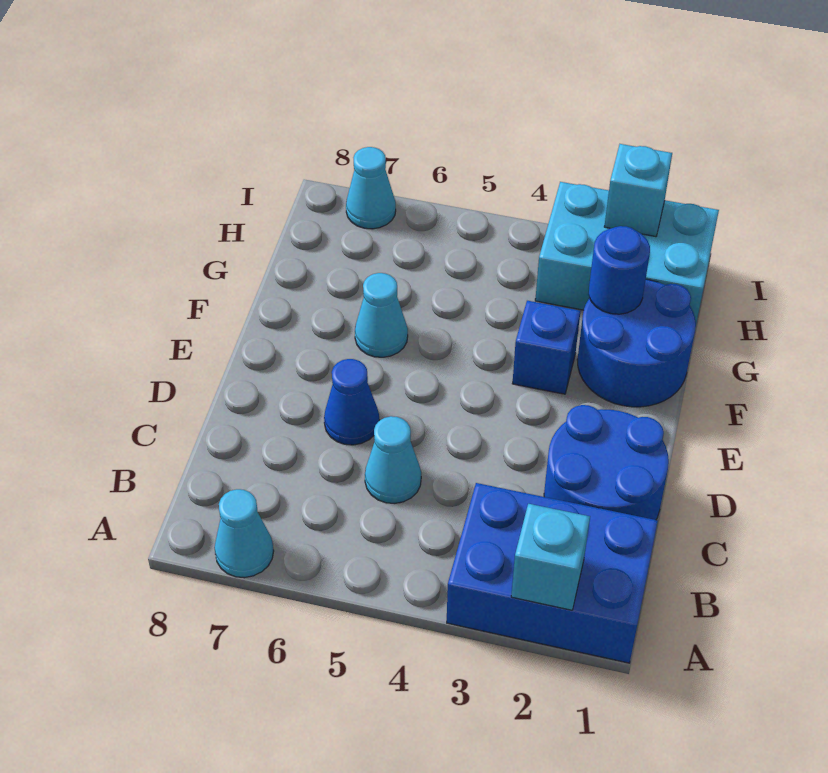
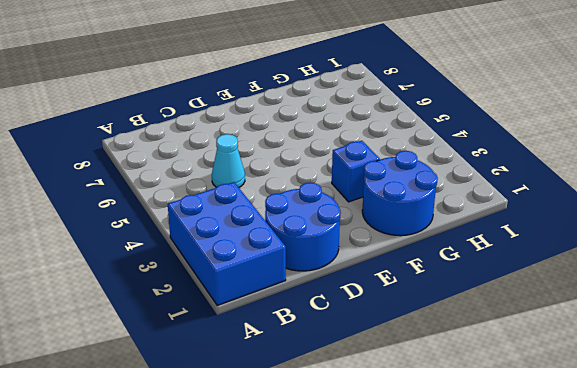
none -> cyan cone A7 level 1
none -> blue cone D6 level 1
none -> cyan cone F6 level 1

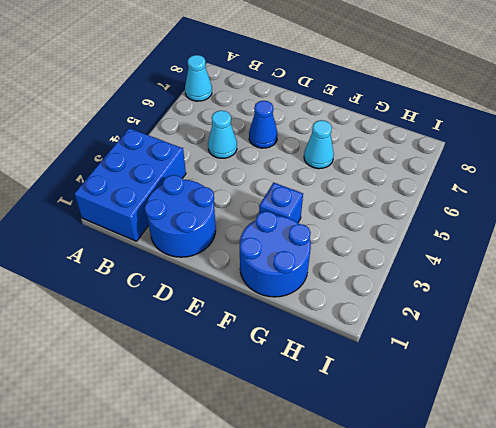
none -> cyan brick H1:I3 level 1
none -> cyan cone I7 level 1
none -> cyan brick A2 level 2

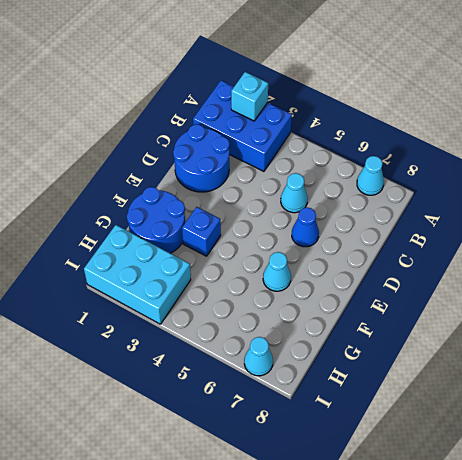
none -> blue round brick G2 level 2
none -> cyan brick I2 level 2

